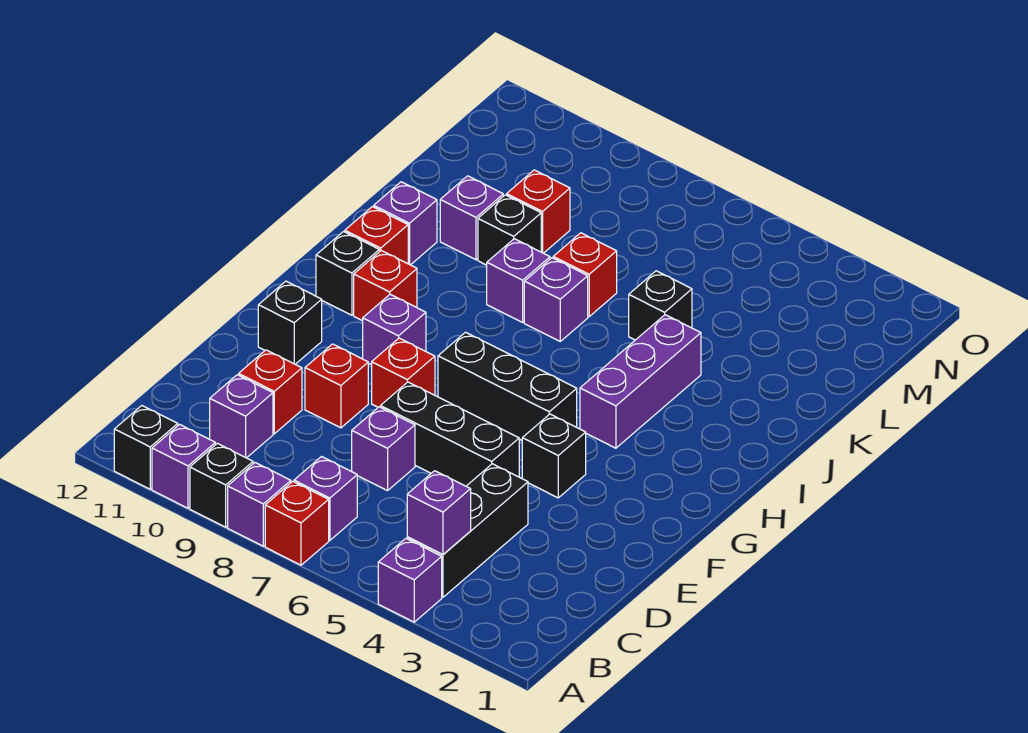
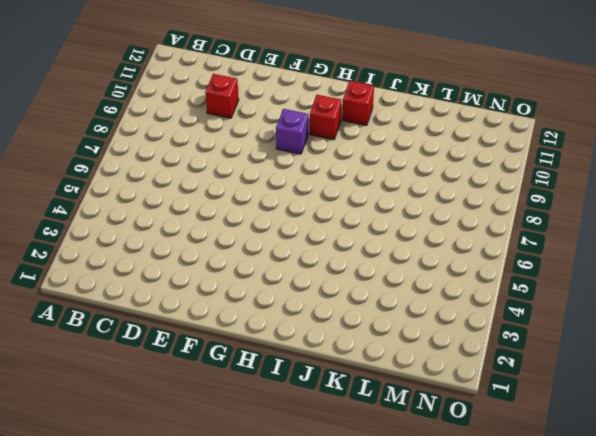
none -> purple brick A4 level 1
none -> red brick A7 level 1
none -> purple brick A8 level 1
none -> black brick A9 level 1

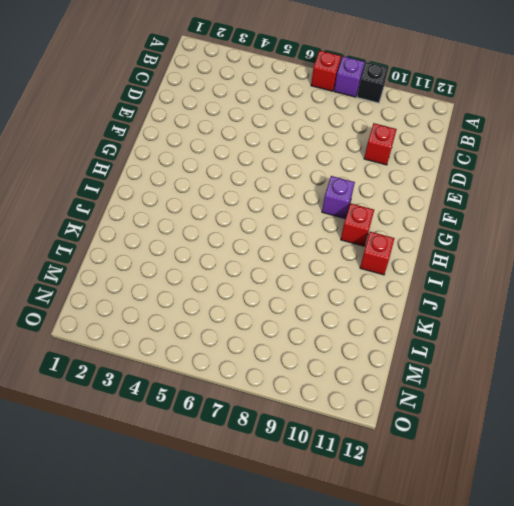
none -> purple brick A4 level 1
none -> purple brick A10 level 1
none -> black brick A11 level 1
none -> black brick B4:D4 level 1

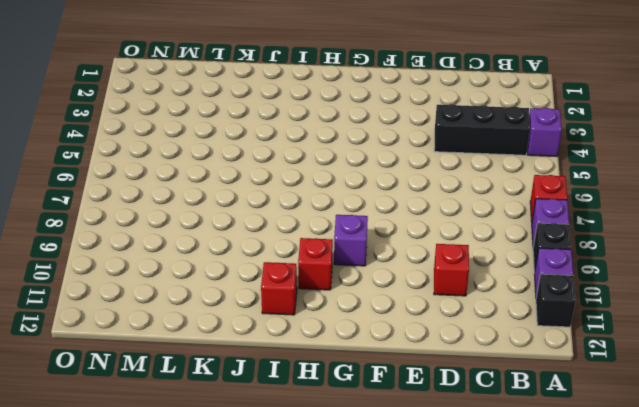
none -> purple brick B7 level 1
none -> purple brick C10 level 1
none -> purple brick D7 level 1
none -> black brick E5:E7 level 1

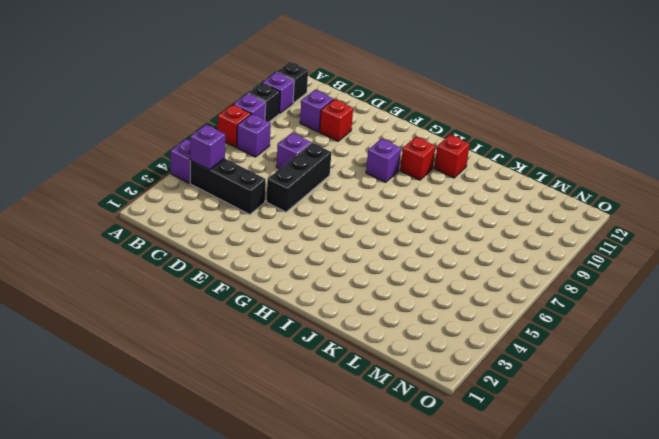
none -> red brick E9 level 1
none -> black brick F4 level 1
none -> red brick F8 level 1
none -> black brick F11 level 1

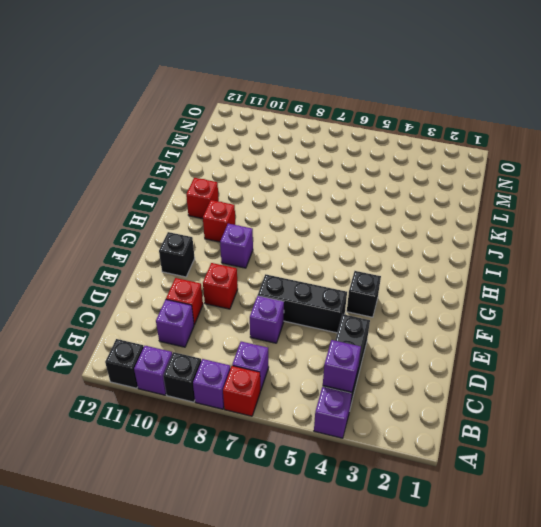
none -> red brick F8 level 1
none -> black brick G5:G7 level 1
none -> purple brick H4:J4 level 1
none -> black brick H11 level 1

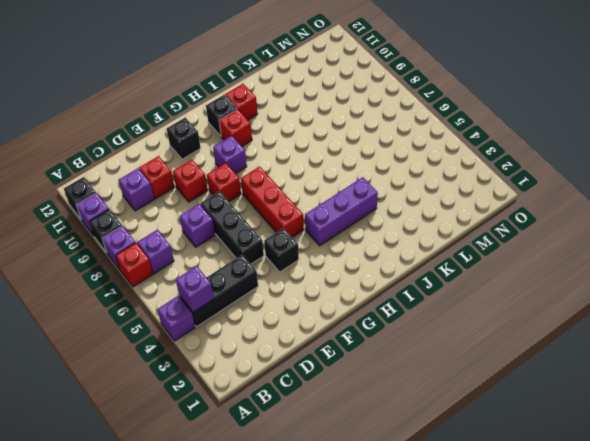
red brick G5:G7 level 1 -> black brick G5:G7 level 1
none -> purple brick J7 level 1
none -> purple brick J8 level 1
none -> purple brick J11 level 1
none -> black brick K5 level 1

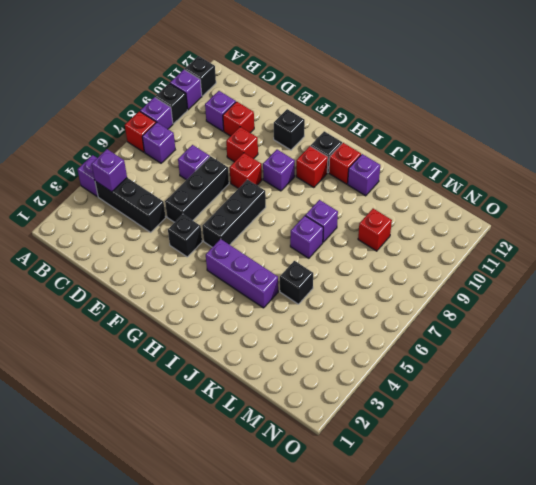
none -> red brick K7 level 1
none -> black brick K9 level 1
none -> purple brick K10 level 1

